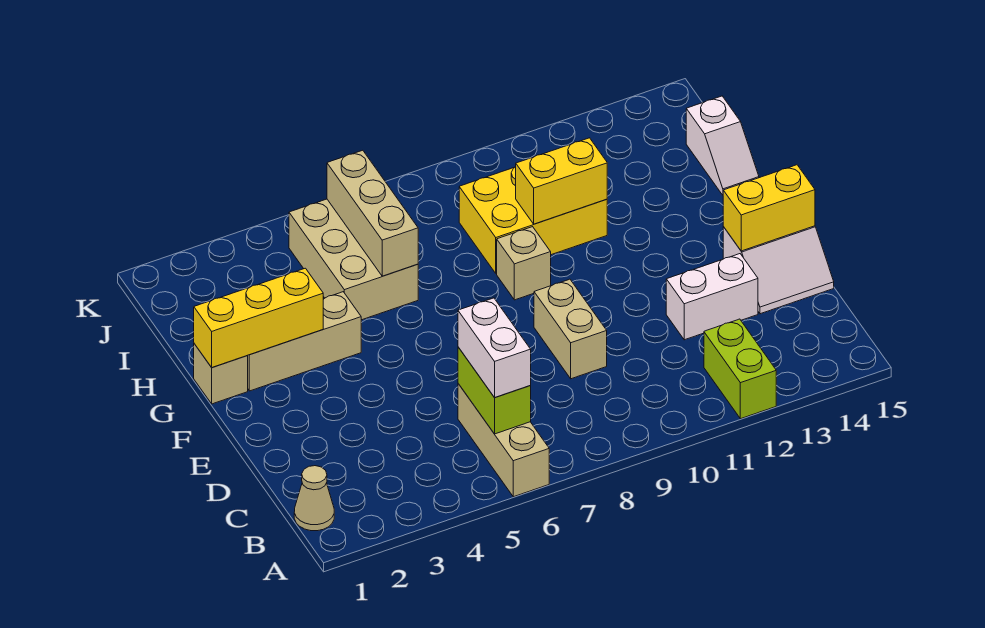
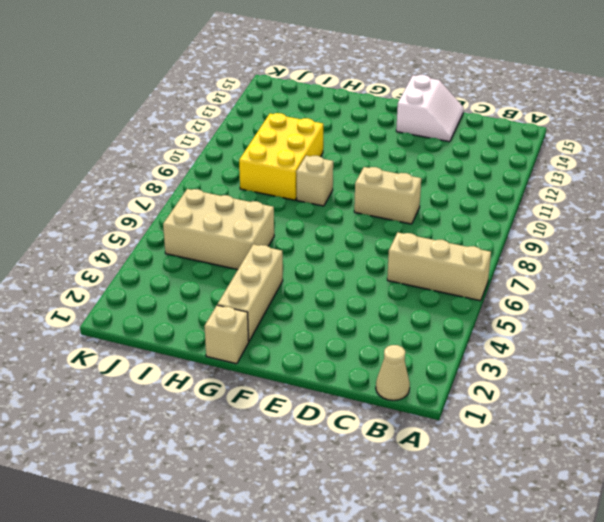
none -> lime brick A12:B12 level 1
none -> white brick D12:D13 level 1
none -> white slope H15:I15 level 1 top I

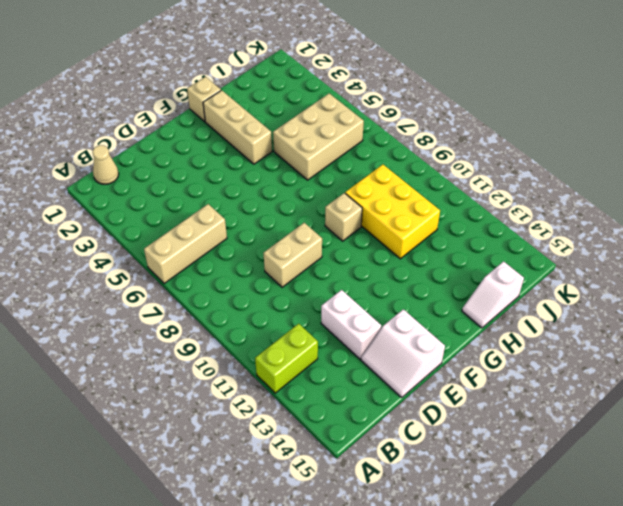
none -> lime brick B6:C6 level 2
none -> yellow brick E14:E15 level 2
none -> yellow brick G1:G3 level 2

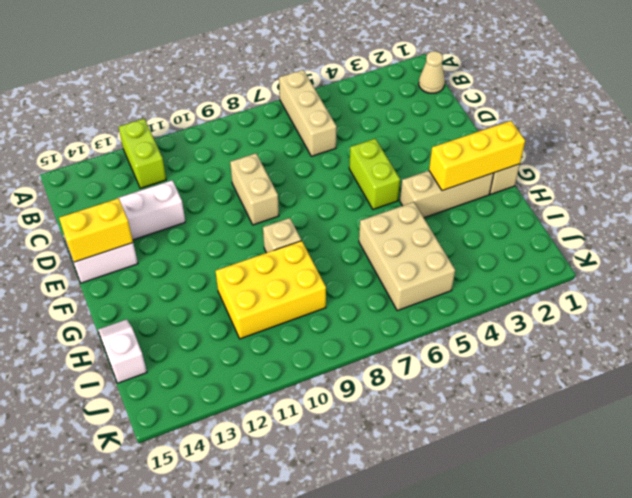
lime brick E5:F5 level 1 -> lime brick B6:C6 level 2
none -> tan brick H6:J6 level 2
none -> yellow brick H10:H11 level 2
none -> white brick B6:C6 level 3

